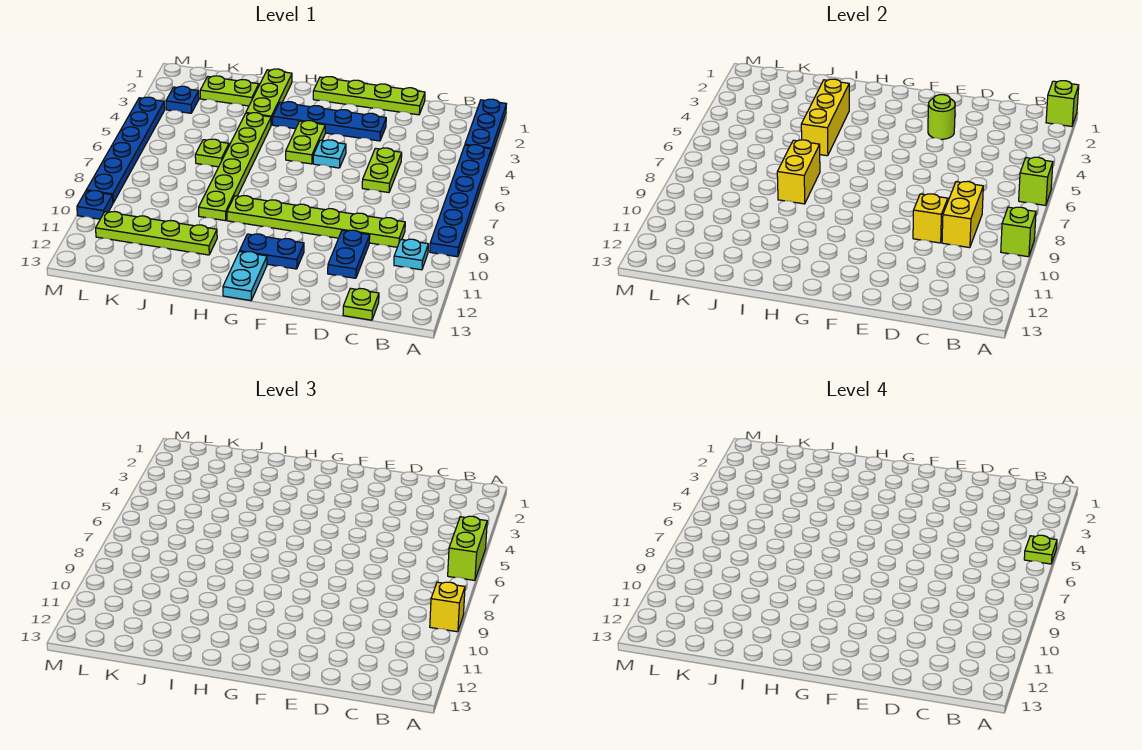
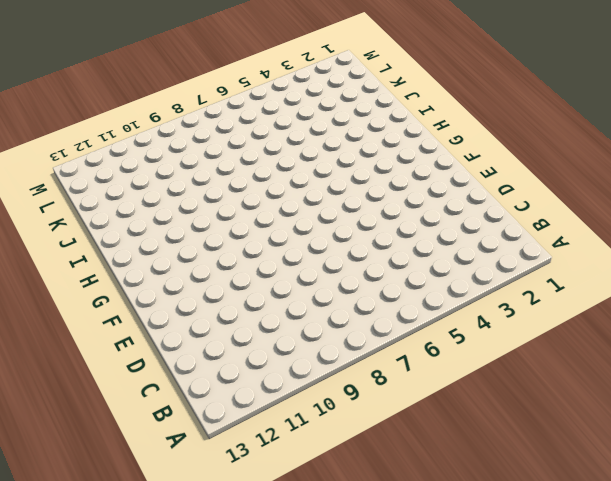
none -> blue plate A1:A3 level 1
none -> blue plate A4:A9 level 1
none -> cyan plate B10 level 1
none -> lime plate C9:H9 level 1

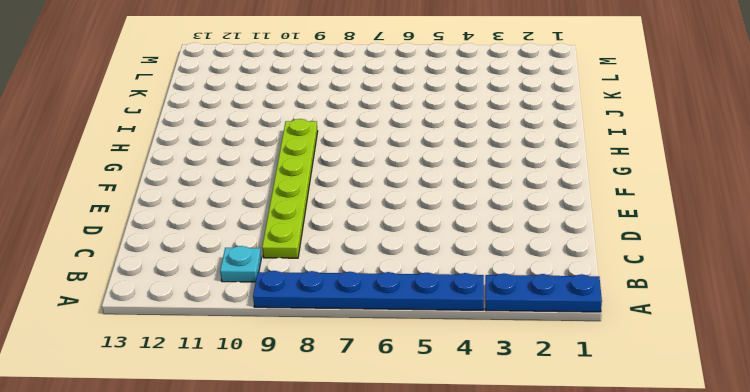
none -> lime plate C13 level 1
none -> lime plate D1:G1 level 1
none -> lime plate D5:D6 level 1
none -> blue plate D10:D11 level 1

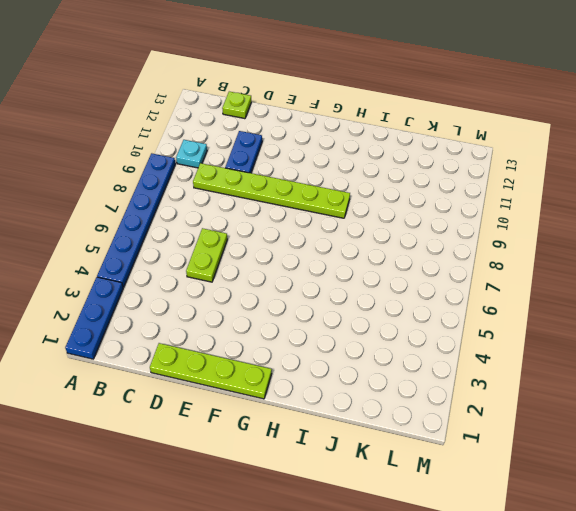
none -> blue plate E3:H3 level 1
none -> cyan plate F5 level 1
none -> blue plate F11:G11 level 1
none -> lime plate G4:G5 level 1

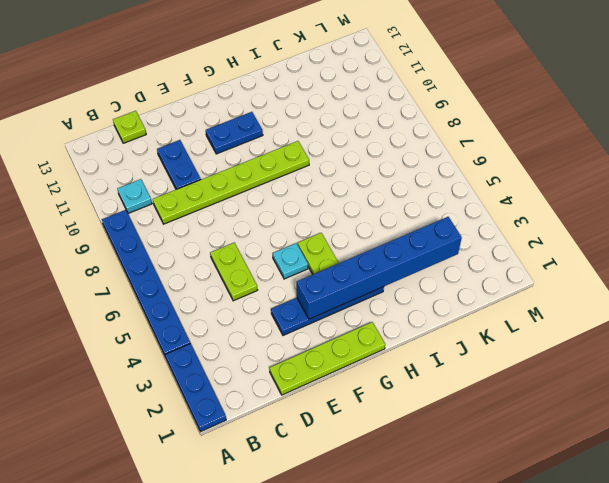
blue brick F3:K3 level 2 -> yellow brick I3:I5 level 2
none -> cyan plate G12:G13 level 1
none -> lime plate I1:I3 level 1
none -> lime plate I4:I9 level 1
none -> lime plate I11:L11 level 1

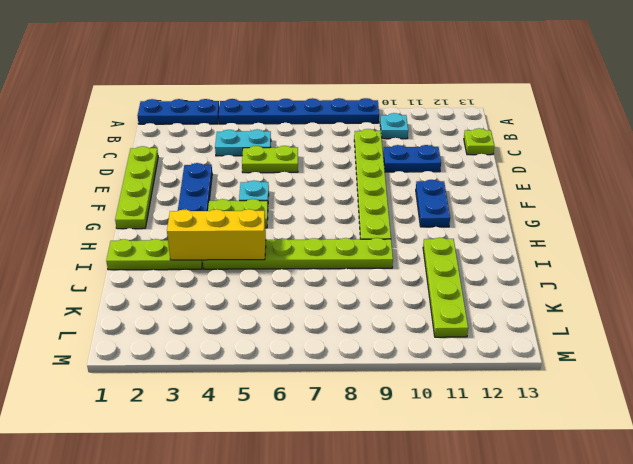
cyan plate C4:C5 level 1 -> cyan plate G12:G13 level 1
none -> lime plate J2:K2 level 1
none -> lime plate J6 level 1
none -> blue plate L3 level 1
none -> blue plate M4:M9 level 1

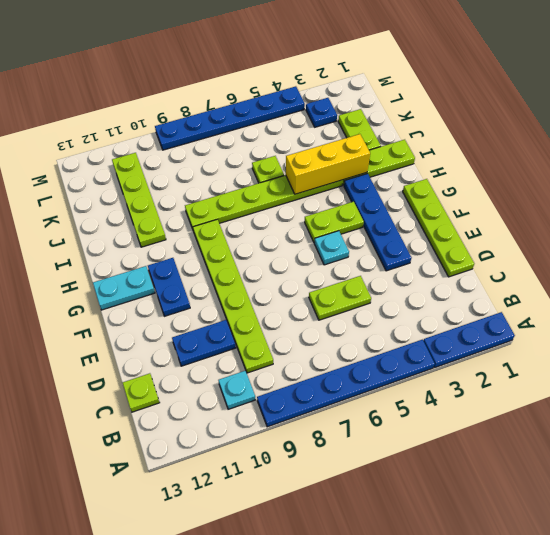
none -> blue plate M10 level 1
none -> lime brick A1 level 2
none -> lime brick A6 level 2
none -> lime brick A9 level 2

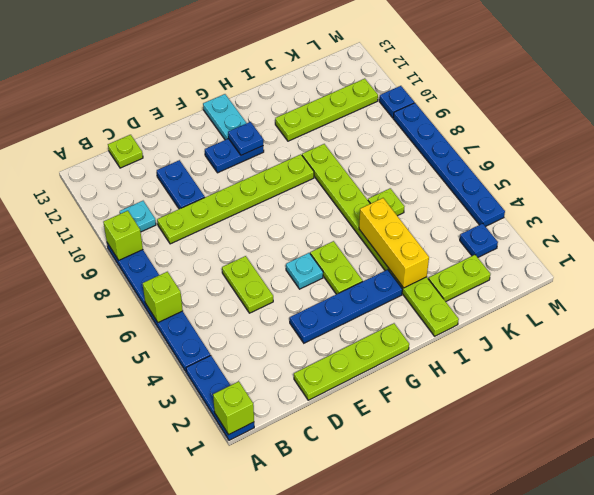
blue plate G11 level 2 -> none
none -> yellow brick C8:C9 level 2
none -> yellow brick D9 level 2
none -> lime round brick E3 level 2
none -> yellow brick I7:I8 level 2

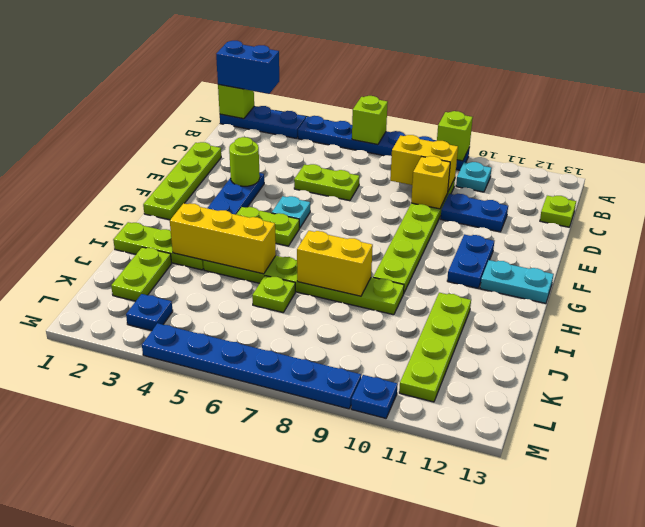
blue brick A1:A2 level 3 -> none
none -> lime brick A5:A6 level 3
none -> yellow brick A9 level 3
none -> lime plate A5 level 4

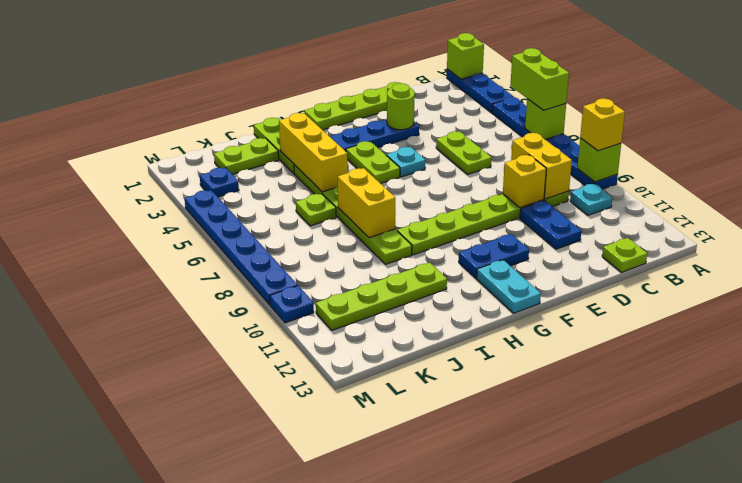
none -> lime plate A5 level 4

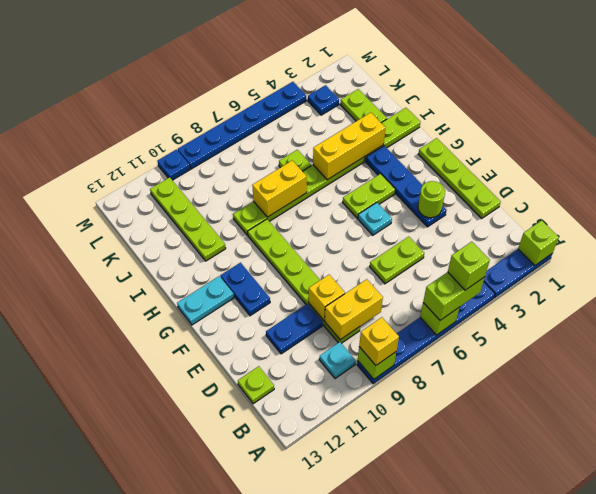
lime brick A5 level 4 -> lime plate A5 level 4

